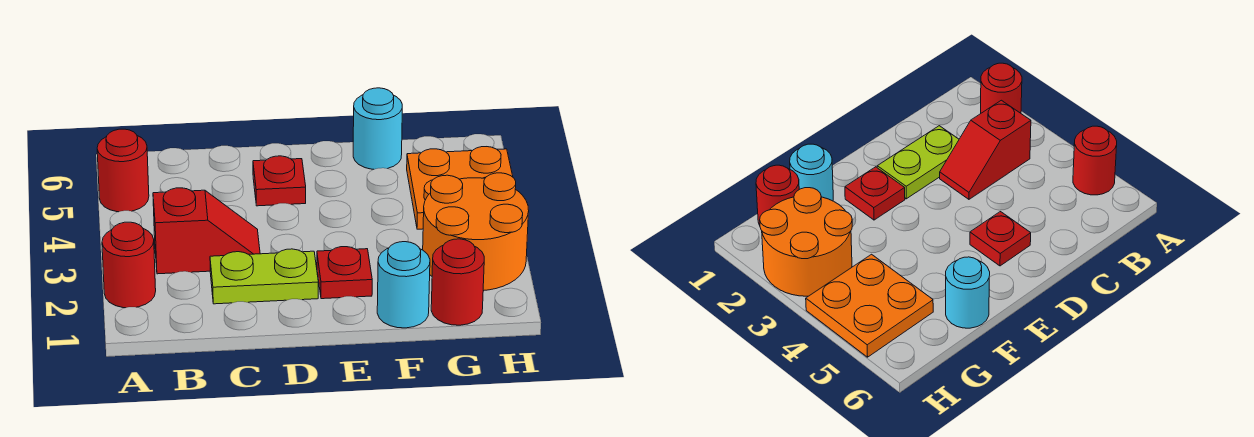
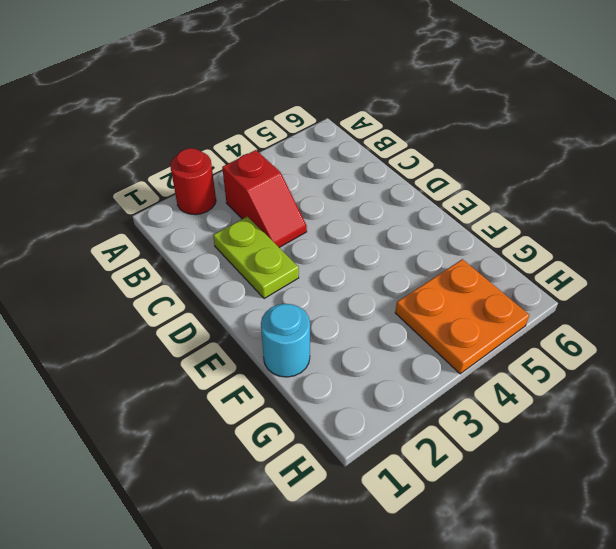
none -> red round brick A5 level 1
none -> red plate D5 level 1

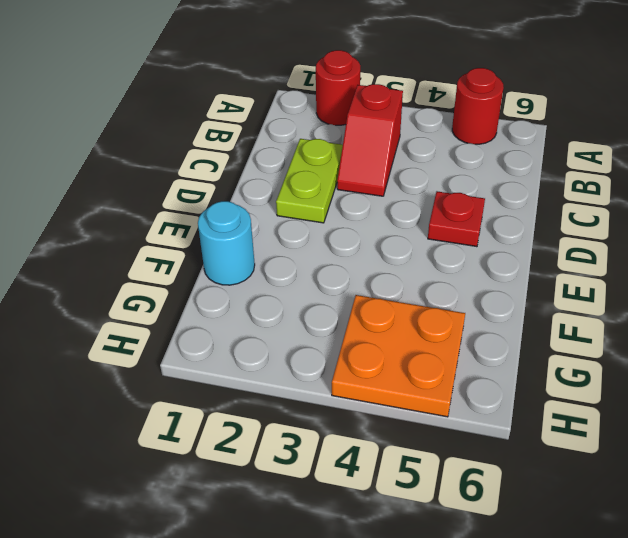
none -> red plate E2 level 1
none -> cyan round brick F6 level 1

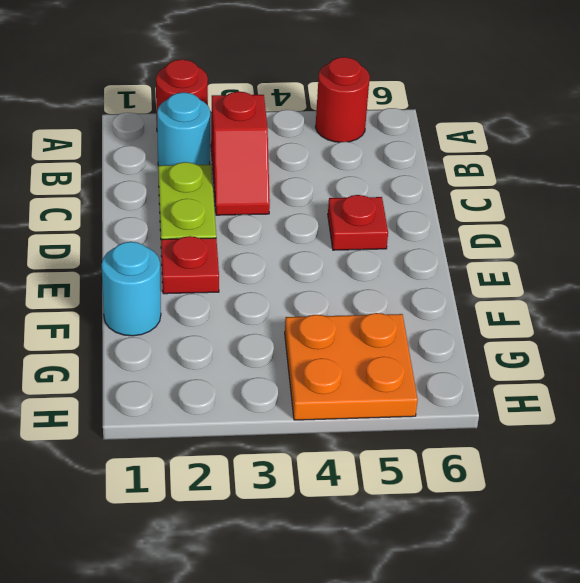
cyan round brick B2 level 1 -> cyan round brick F6 level 1
none -> red round brick G1 level 1
none -> orange round brick G2:H3 level 1

